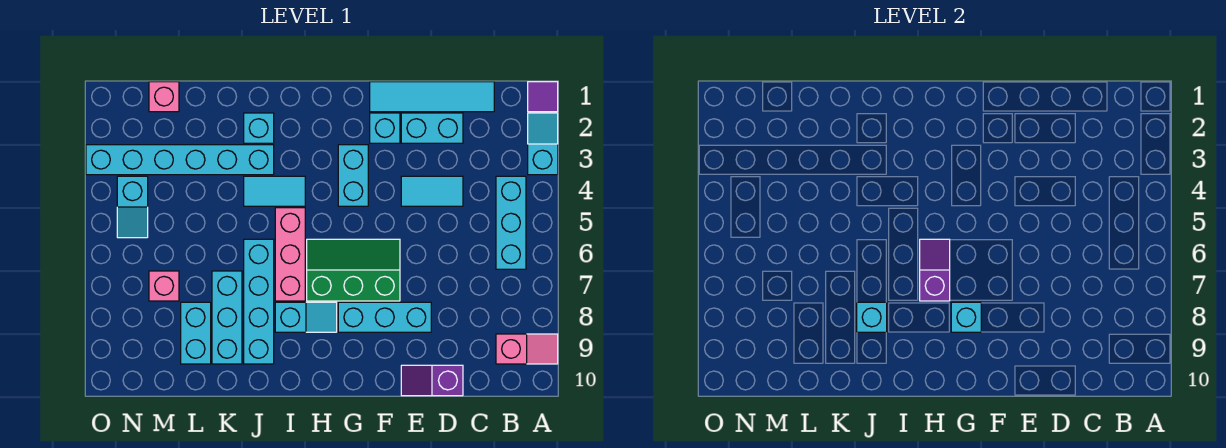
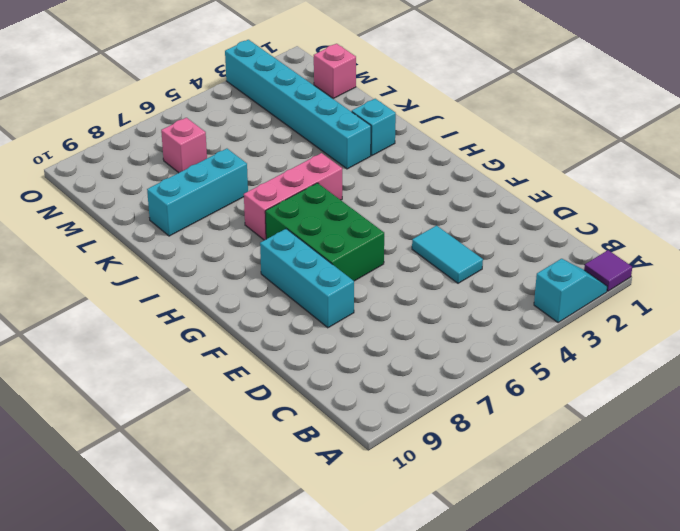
green brick F6:H7 level 1 -> green slope F6:H7 level 1 top 7
none -> pink slope A9:B9 level 1 top B
none -> cyan brick B4:B6 level 1
none -> cyan tile C1:F1 level 1

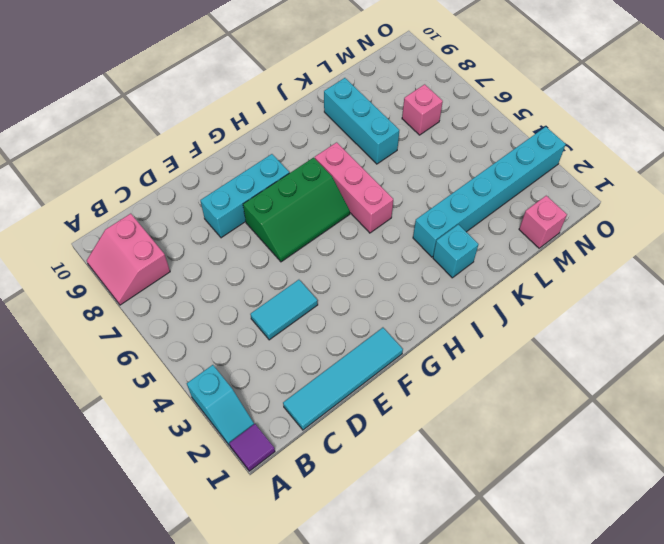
pink slope A8:B9 level 1 top B -> pink slope A9:B9 level 1 top B
none -> cyan brick B4:B6 level 1
none -> cyan brick D2:E2 level 1
none -> purple slope D10:E10 level 1 top D

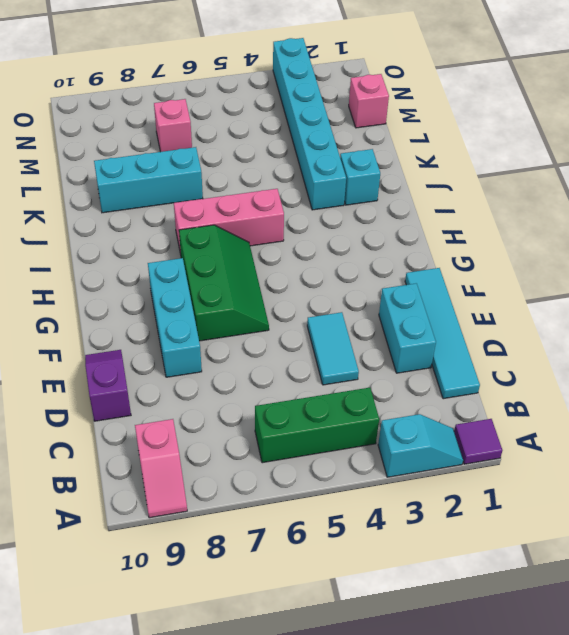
green brick B4:B6 level 1 -> cyan brick B4:B6 level 1
none -> cyan brick F2 level 1
none -> cyan brick G3:G4 level 1
none -> cyan slope H8:I8 level 1 top I

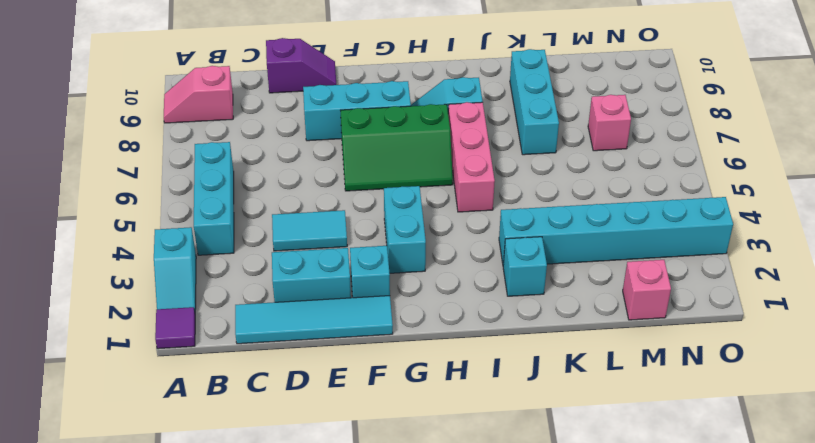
none -> cyan tile I4:J4 level 1
none -> cyan brick J6:J9 level 1
none -> cyan brick L8:L9 level 1

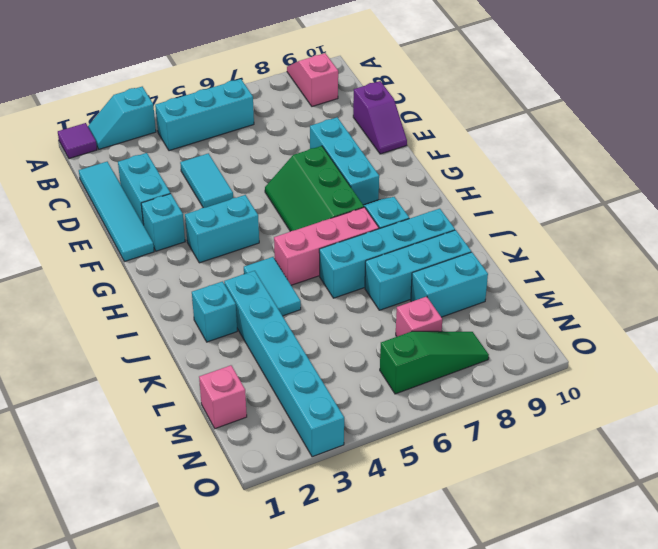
green slope N6:N8 level 1 top 6 -> none
none -> cyan slope N4:N5 level 1 top 4
none -> cyan brick G8 level 2
none -> purple slope H6:H7 level 2 top 7

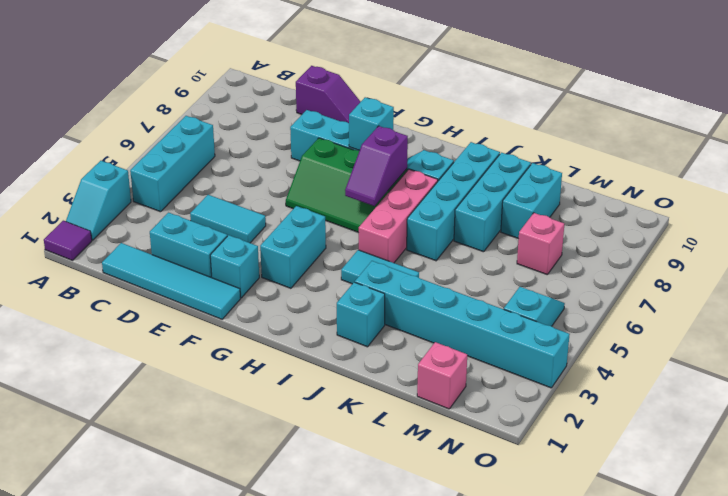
none -> pink slope A9:B9 level 1 top B
none -> cyan brick J8 level 2

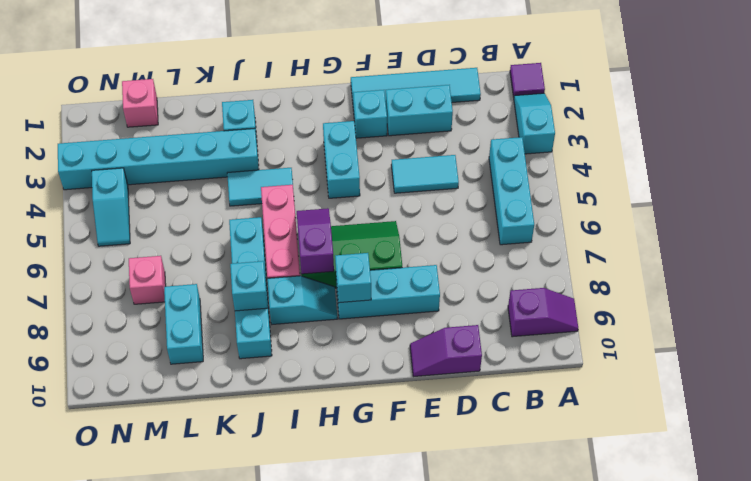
purple slope A9:B9 level 1 top B -> pink slope A9:B9 level 1 top B
none -> cyan brick K7:K9 level 1

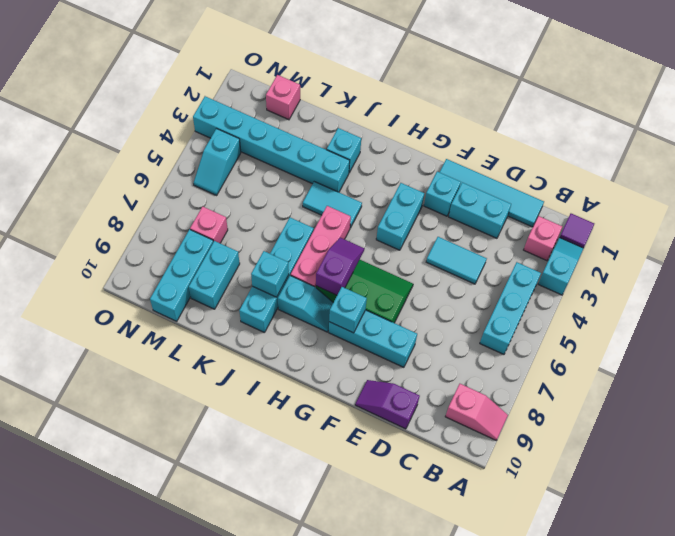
pink brick B2 level 1 -> none
cyan brick M8:M10 level 1 -> cyan brick K7:K9 level 1

